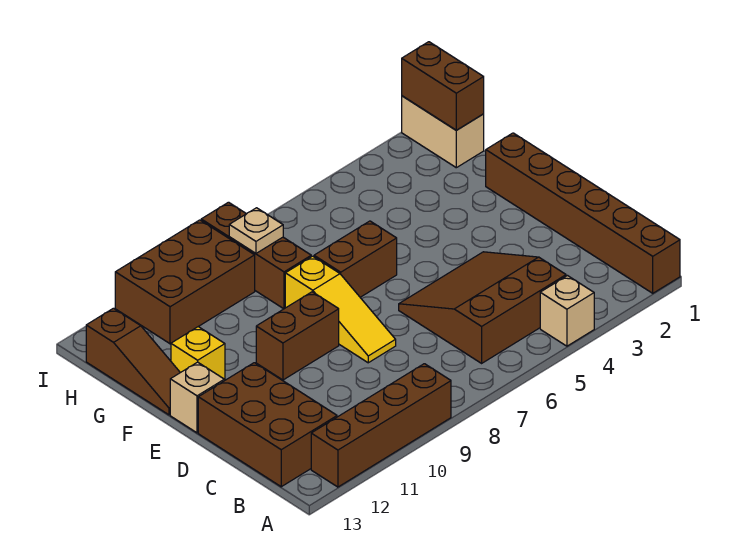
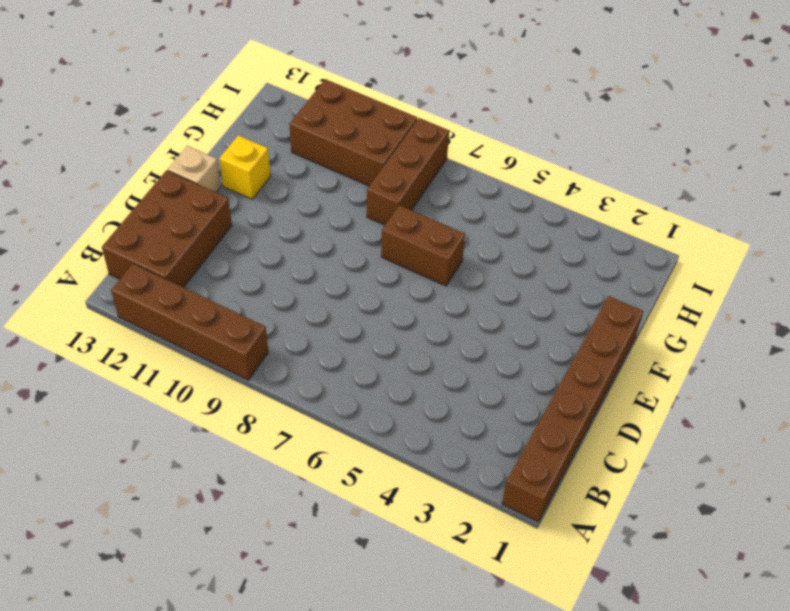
none -> tan brick A4 level 1
none -> brown slope B4:D6 level 1 top B
none -> yellow slope D8:F8 level 1 top F

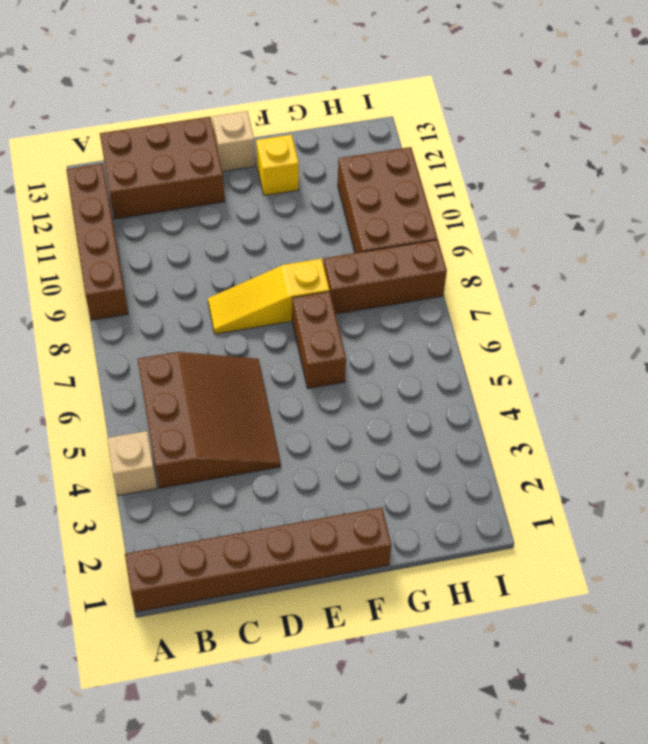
none -> brown brick E9:E10 level 1
none -> brown slope F13:H13 level 1 top H
none -> tan brick H1:I1 level 1

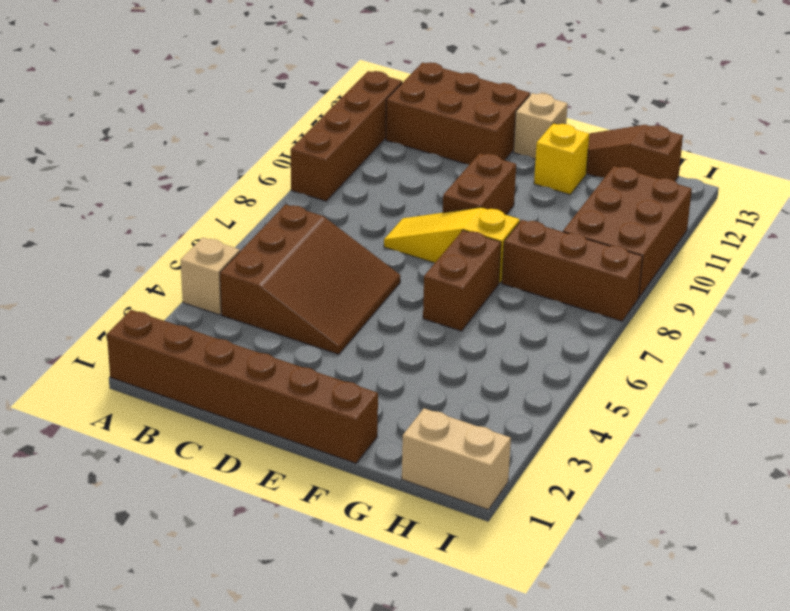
none -> brown brick H1:I1 level 2
none -> tan plate H8 level 2

